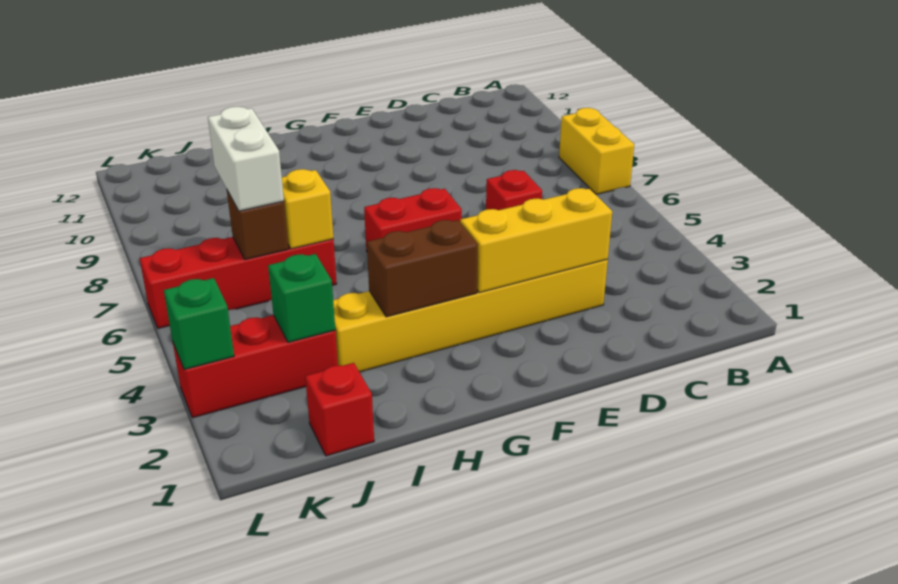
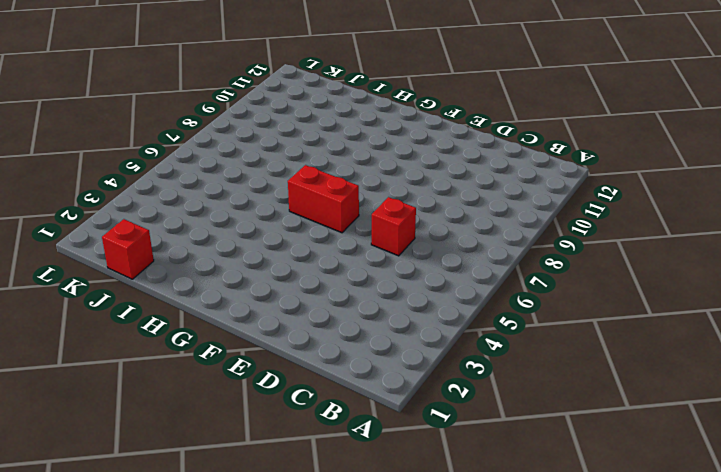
none -> yellow brick A7:A8 level 1
none -> yellow brick D3:I3 level 1
none -> red brick I6:L6 level 1

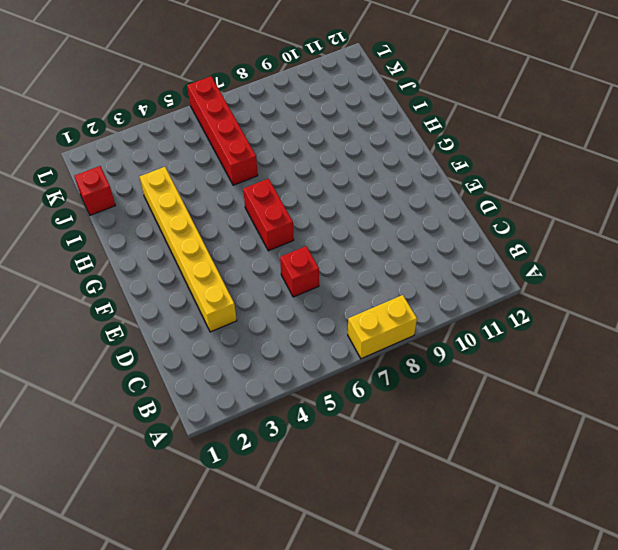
none -> red brick J3:L3 level 1
none -> yellow brick D3:F3 level 2
none -> brown brick G3:H3 level 2

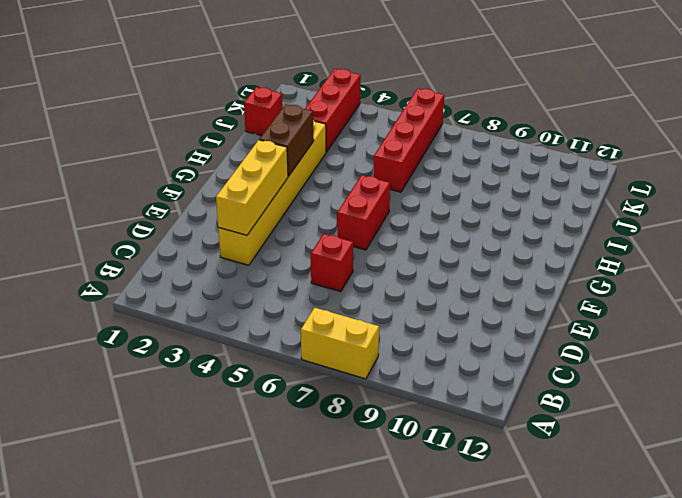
none -> yellow brick I6 level 2
none -> green brick J3 level 2
none -> brown brick J6 level 2

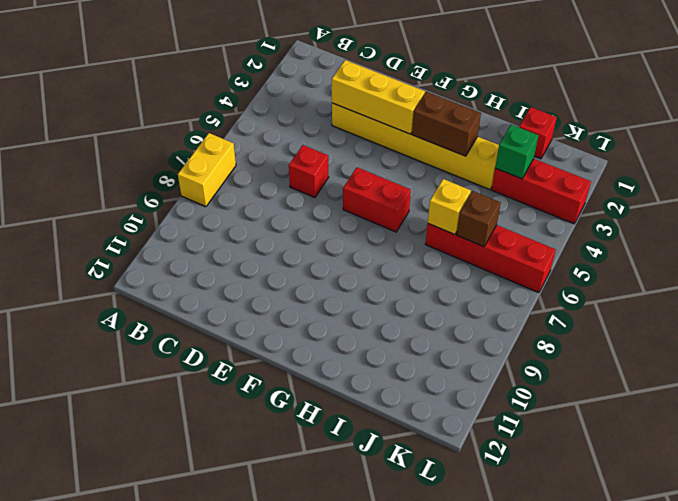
none -> green brick L3 level 2
none -> white brick J6:J7 level 3

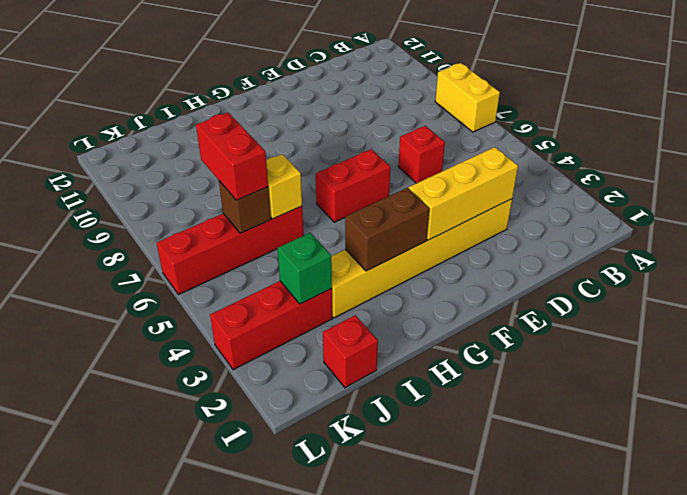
red brick J6:J7 level 3 -> white brick J6:J7 level 3
none -> green brick L3 level 2

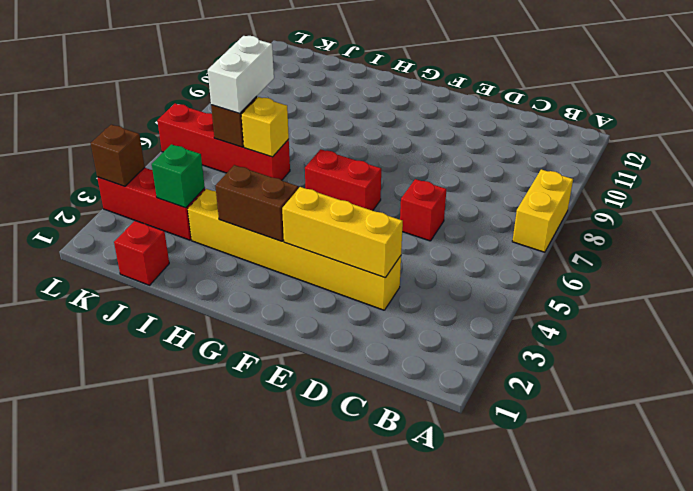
brown brick L3 level 2 -> green brick L3 level 2

